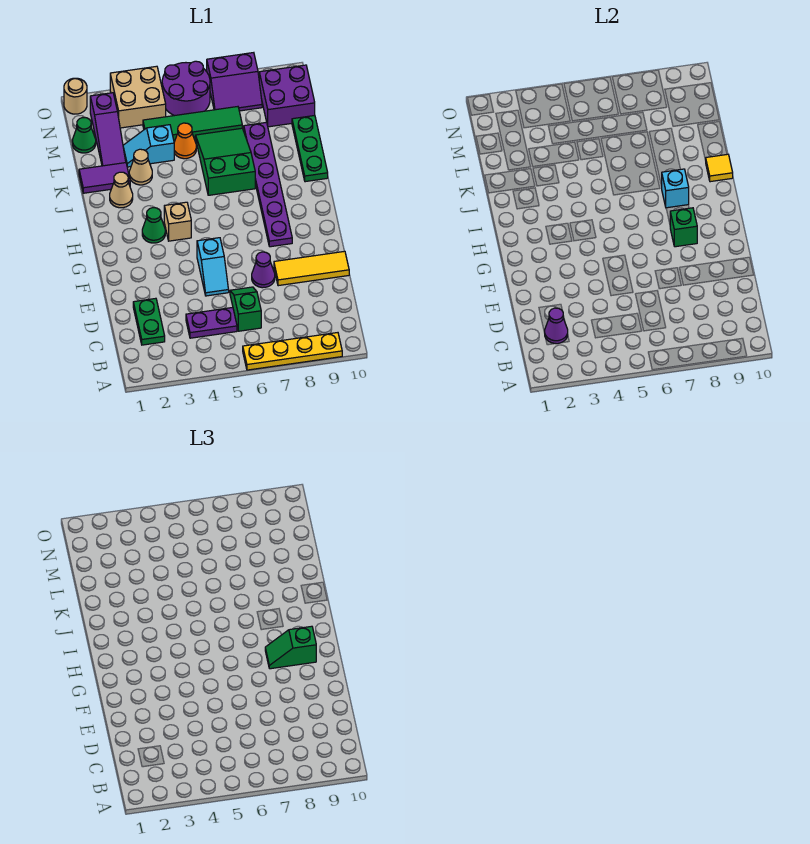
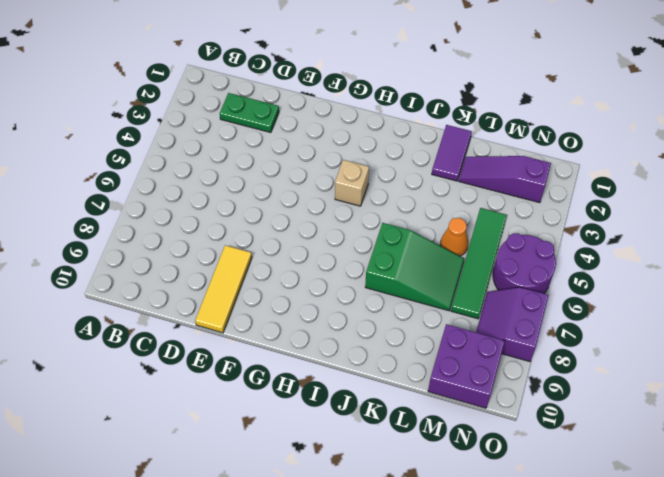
none -> yellow plate A6:A9 level 1
none -> purple plate C4:C5 level 1
none -> green slope C6:D6 level 1 top C
none -> cyan slope E5:F5 level 1 top F

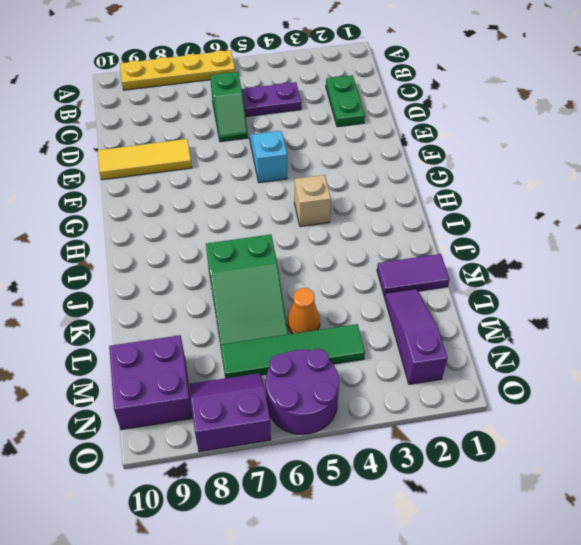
none -> purple cone E7 level 1
none -> purple plate G8:L8 level 1
none -> green cone H3 level 1
none -> tan cone J2 level 1

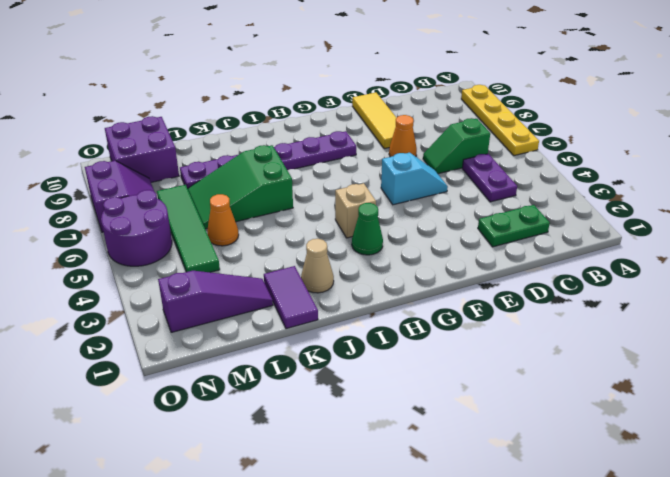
orange cone E7 level 1 -> purple cone E7 level 1
none -> green plate J10:L10 level 1
none -> tan cone K3 level 1
none -> cyan slope L3:L4 level 1 top 4
none -> green cone M1 level 1

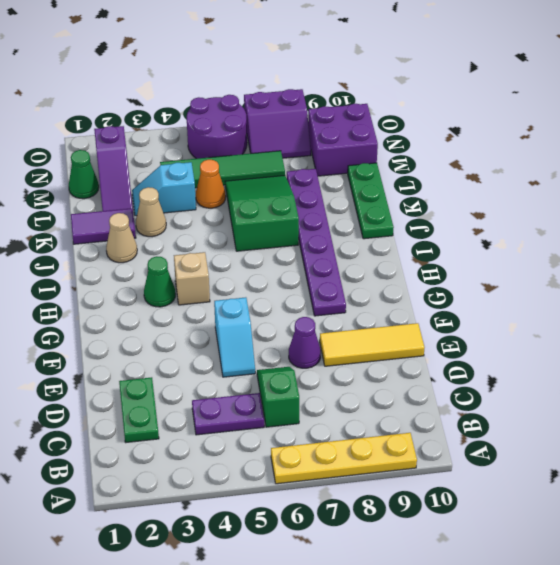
none -> tan brick N3:O4 level 1
none -> tan round brick O1 level 1
none -> purple cone C2 level 2
none -> green brick G8 level 2

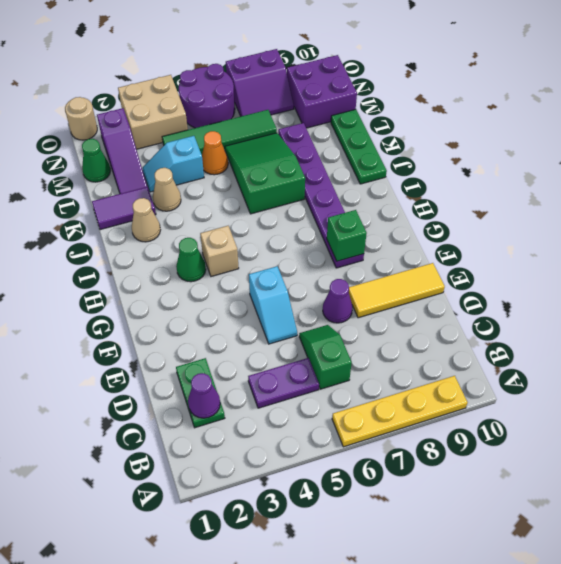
none -> cyan brick I8 level 2
none -> yellow tile J10 level 2
none -> green slope G8:G9 level 3 top 9

